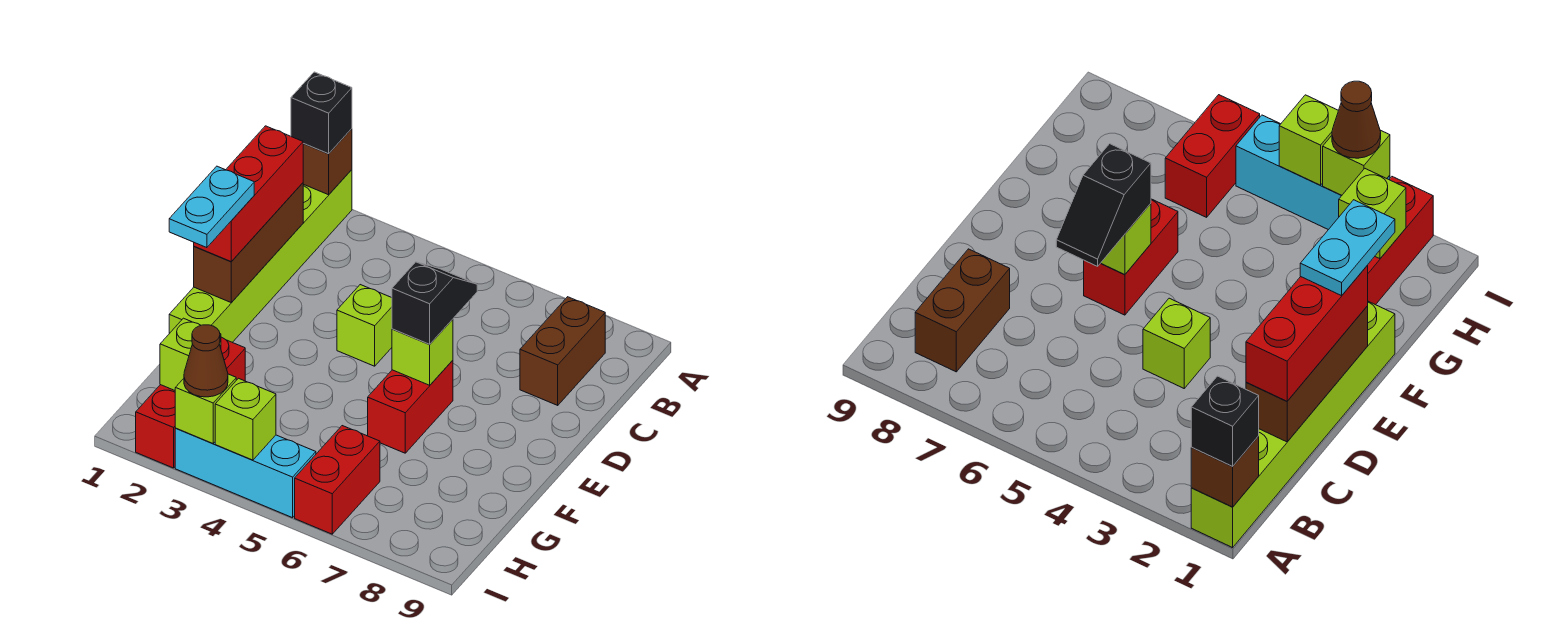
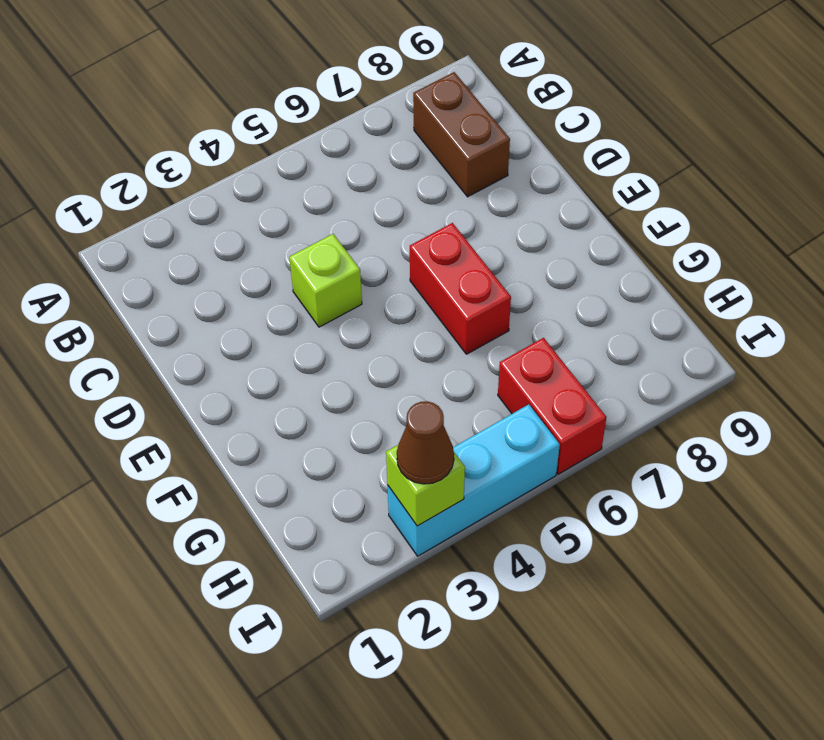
none -> lime brick A1:F1 level 1
none -> red brick G2:I2 level 1
none -> brown brick A1 level 2

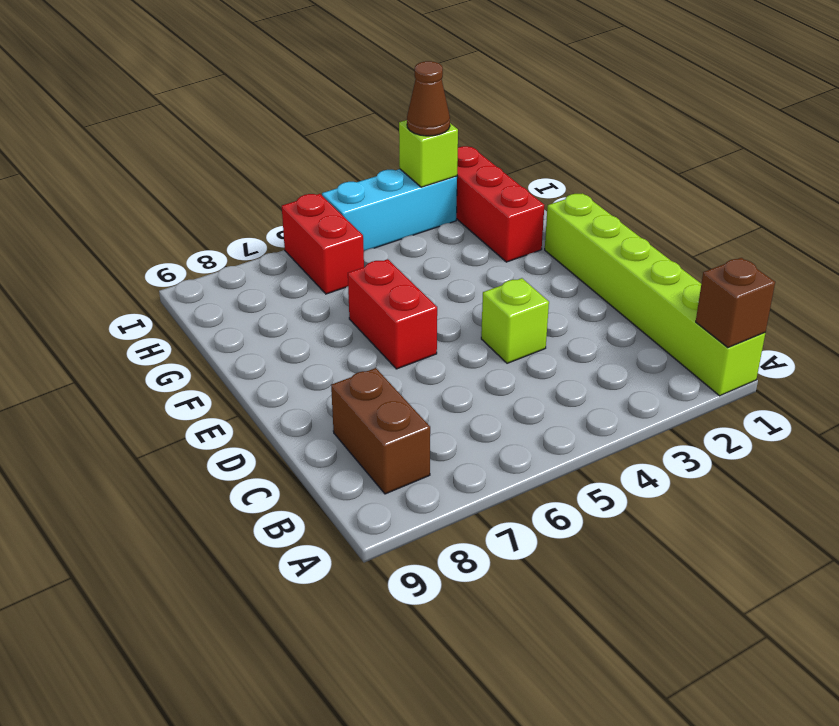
none -> brown brick C1:E1 level 2
none -> lime brick E6 level 2
none -> lime brick H2 level 2

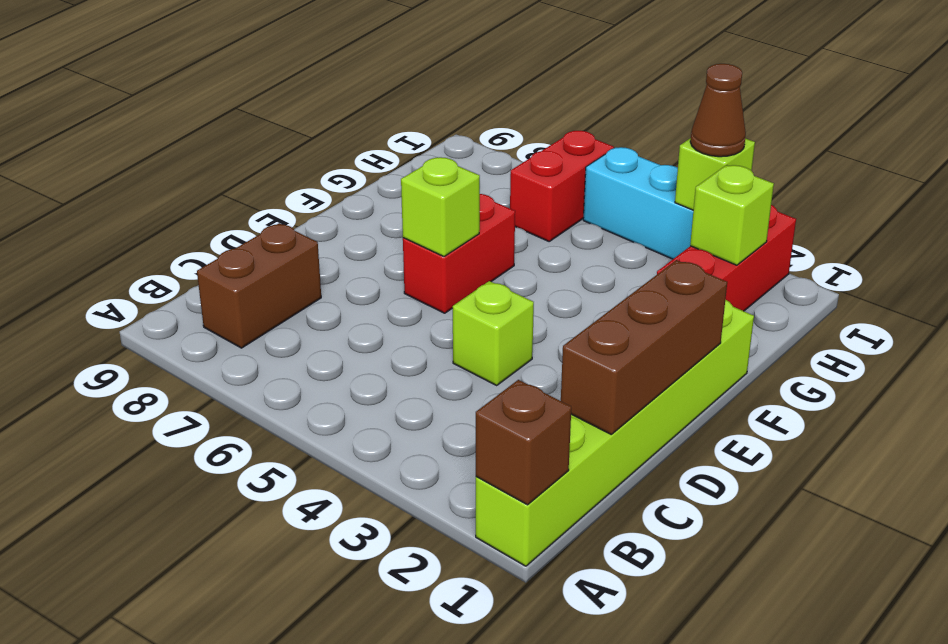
none -> lime brick I4 level 2
none -> black brick A1 level 3
none -> red brick C1:E1 level 3

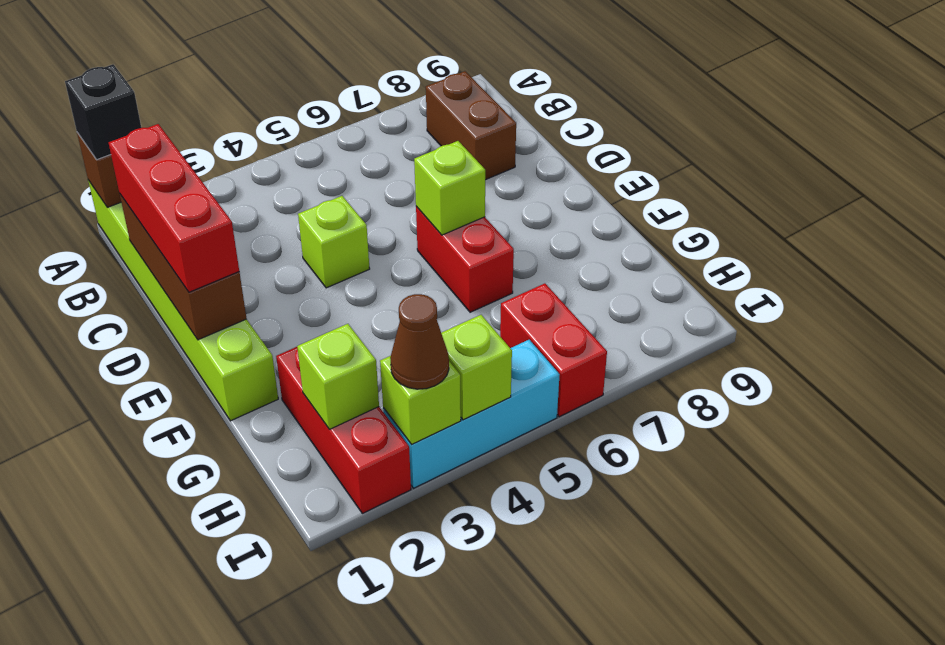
none -> black slope D6:E6 level 3 top E
none -> cyan plate E1:F1 level 4

